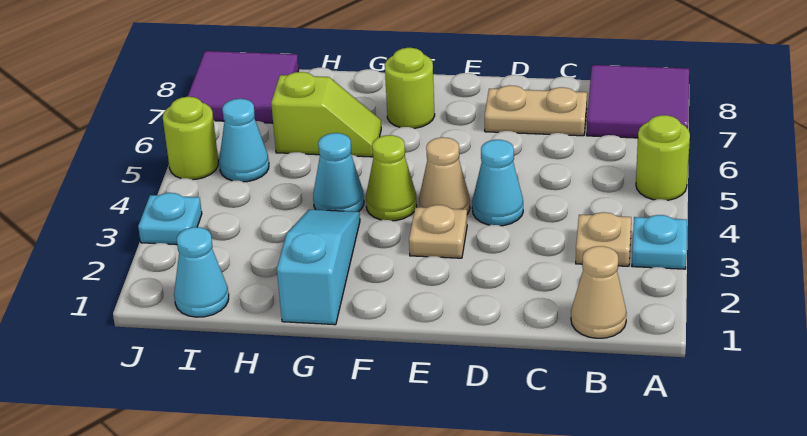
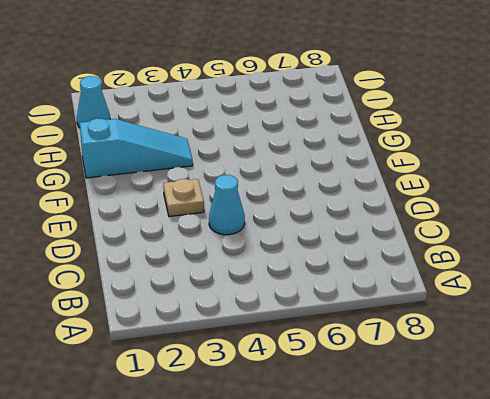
none -> cyan plate A3 level 1
none -> lime round brick A5 level 1
none -> purple tile A7:B8 level 1

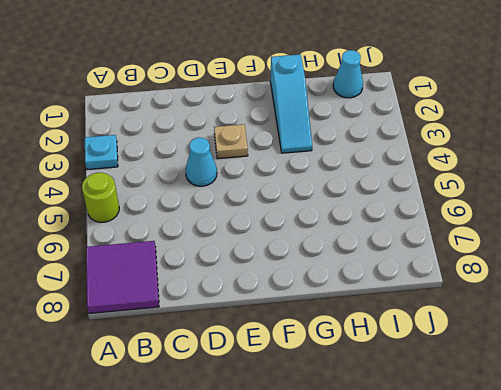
none -> tan cone B1 level 1
none -> tan plate B3 level 1
none -> tan plate C7:D7 level 1

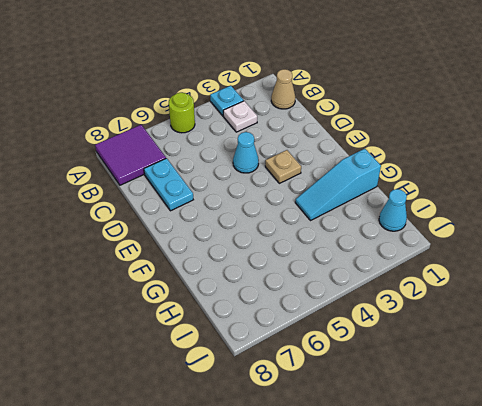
white plate B3 level 1 -> tan plate B3 level 1
cyan plate C7:D7 level 1 -> tan plate C7:D7 level 1
none -> tan cone E4 level 1
none -> lime cone F4 level 1
none -> lime round brick F7 level 1

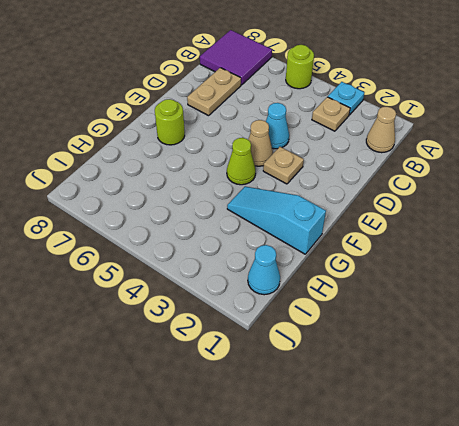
none -> cyan cone G4 level 1
none -> lime slope G6:H6 level 1 top H
none -> cyan cone I5 level 1

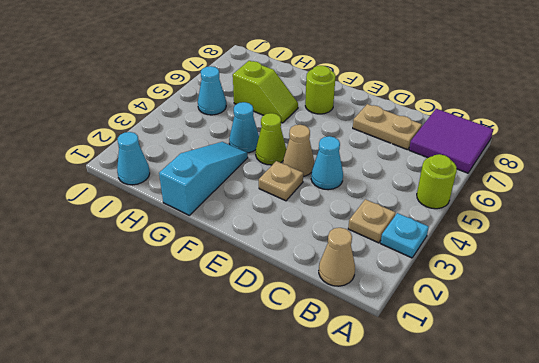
none -> purple tile I7:J8 level 1
none -> cyan plate J3 level 1
none -> lime round brick J5 level 1

